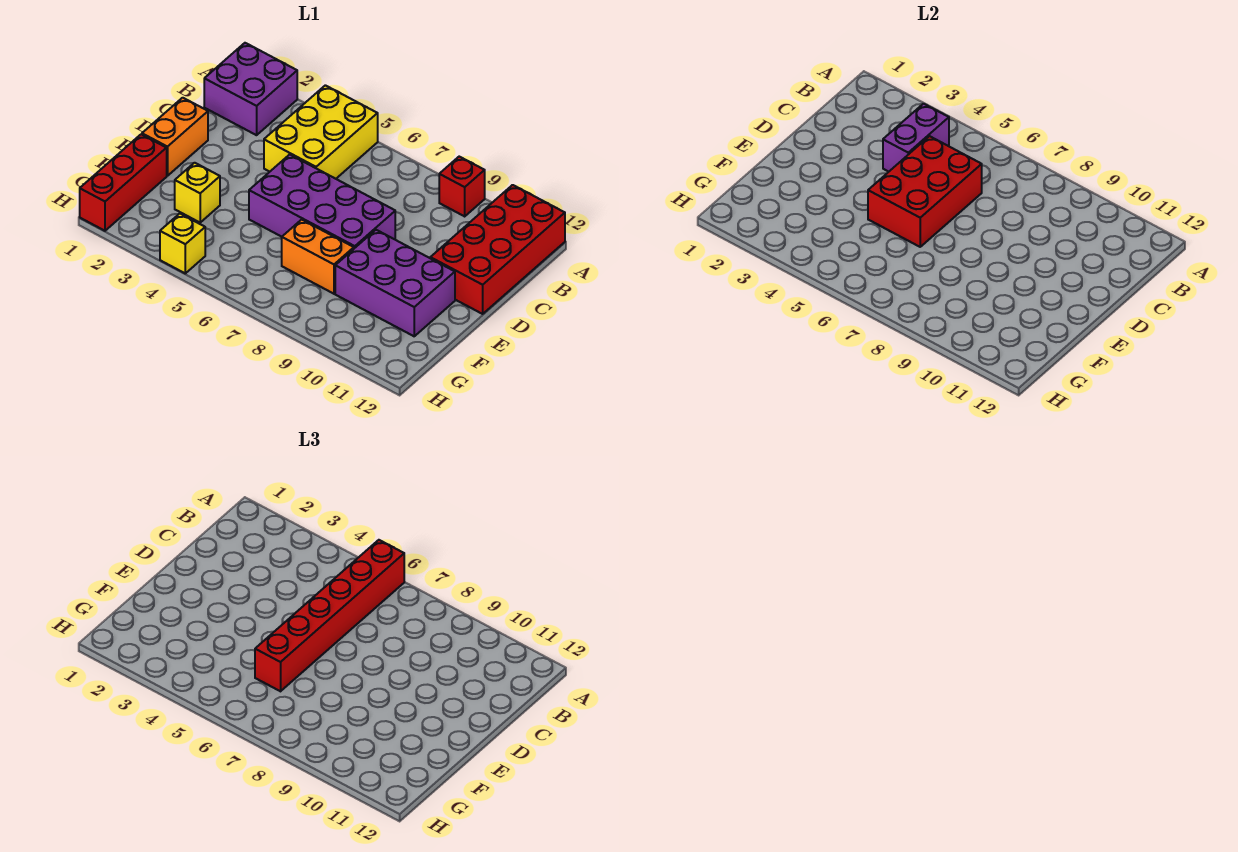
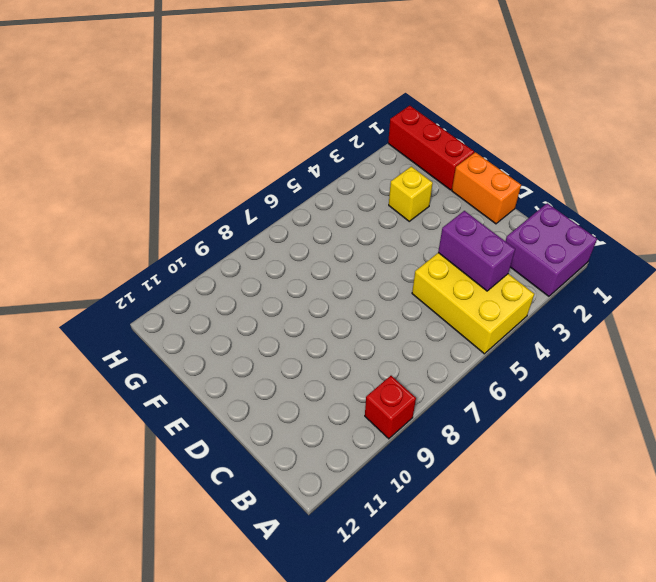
none -> red brick A11:D12 level 1
none -> purple brick D5:E8 level 1
none -> purple brick E9:F11 level 1

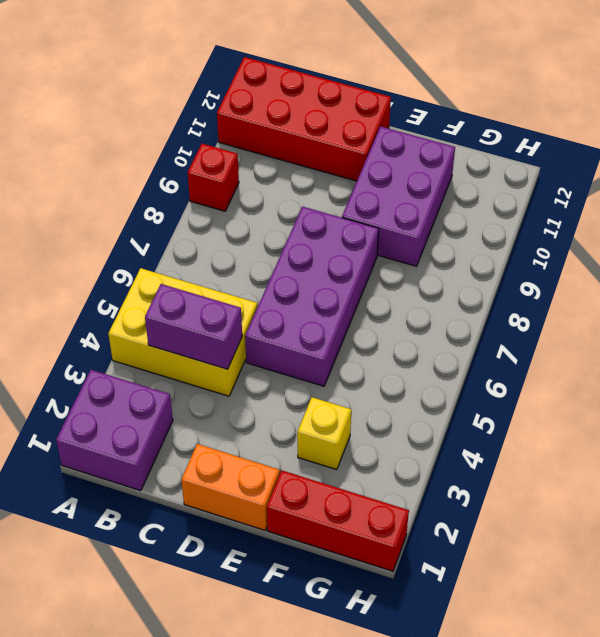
none -> orange brick F7:F8 level 1
none -> yellow brick H4 level 1
none -> red brick C5:E6 level 2

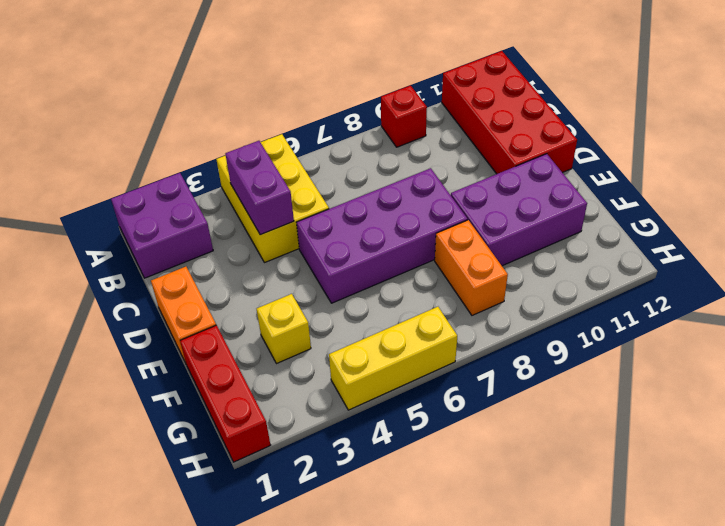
orange brick F8:G8 level 1 -> orange brick F7:F8 level 1
yellow brick H4:H6 level 1 -> yellow brick H4 level 1
none -> red brick C5:E6 level 2
none -> red brick A6:F6 level 3

